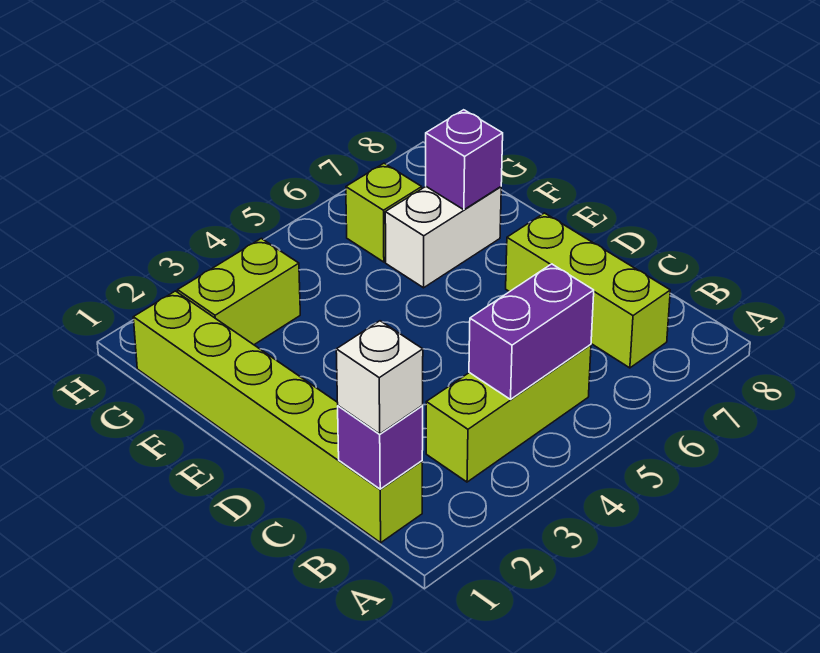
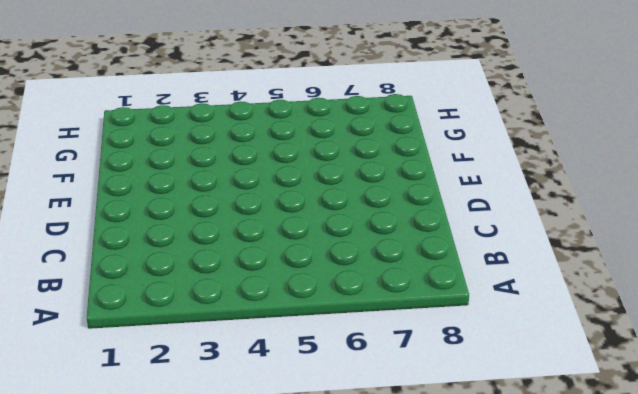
none -> lime brick B1:G1 level 1
none -> lime brick B3:B5 level 1

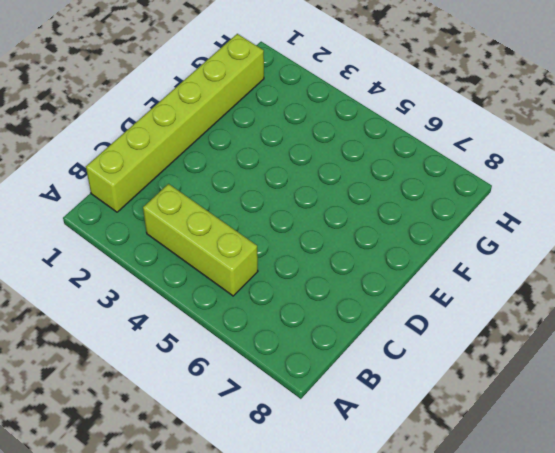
none -> lime brick B7:D7 level 1
none -> white brick F6:F7 level 1

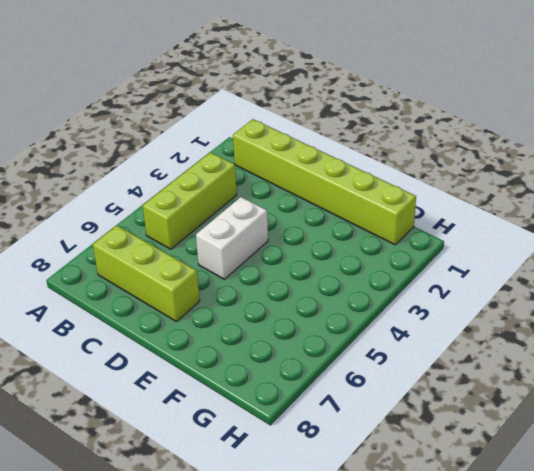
white brick D4:D5 level 1 -> white brick F6:F7 level 1
none -> lime brick G2:G3 level 1
none -> lime brick G6 level 1

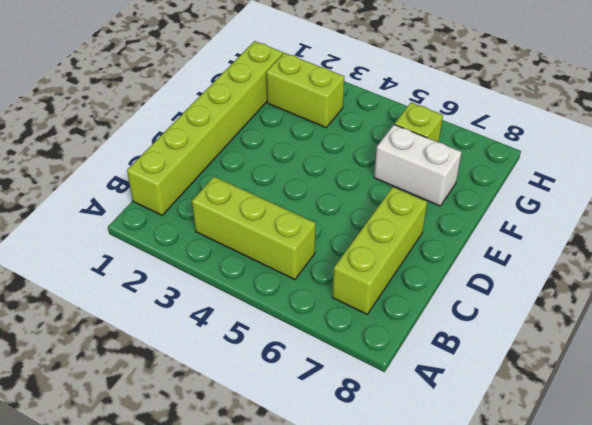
none -> purple brick B1 level 2
none -> purple brick B4:B5 level 2

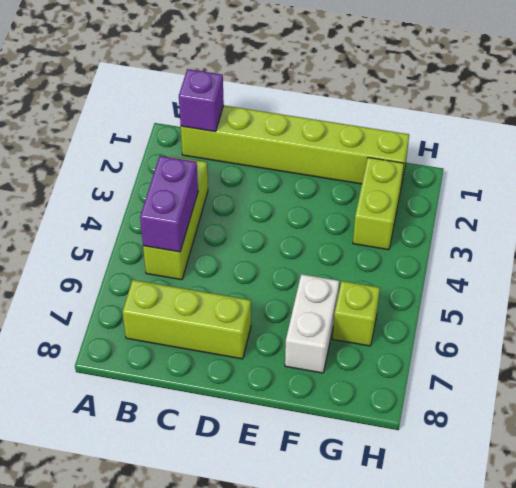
none -> purple brick F7 level 2
none -> white brick B1 level 3

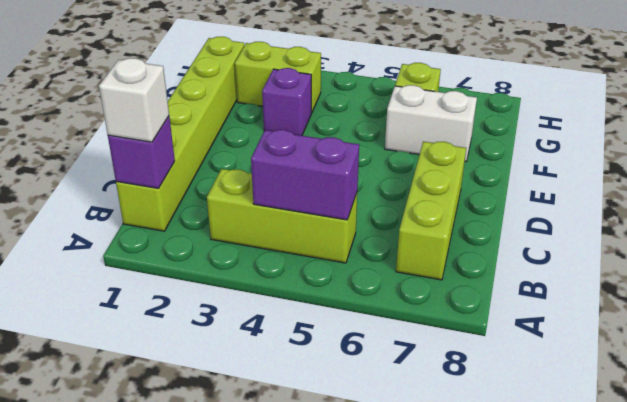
purple brick F3 level 1 -> purple brick F7 level 2

